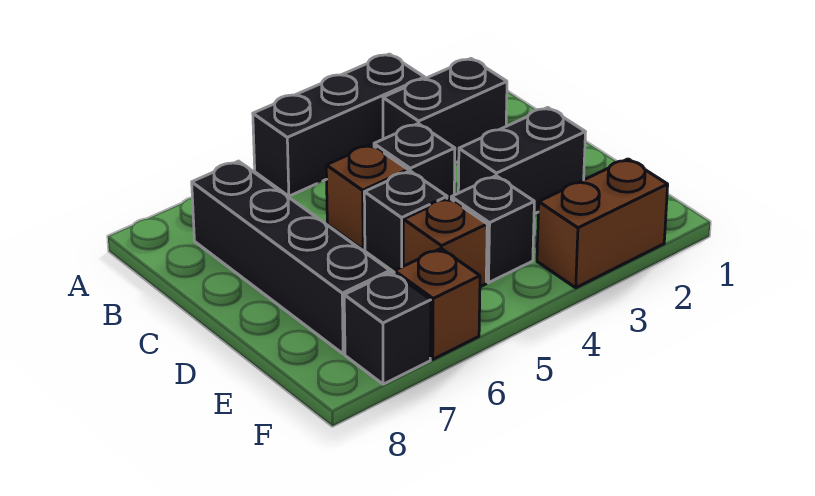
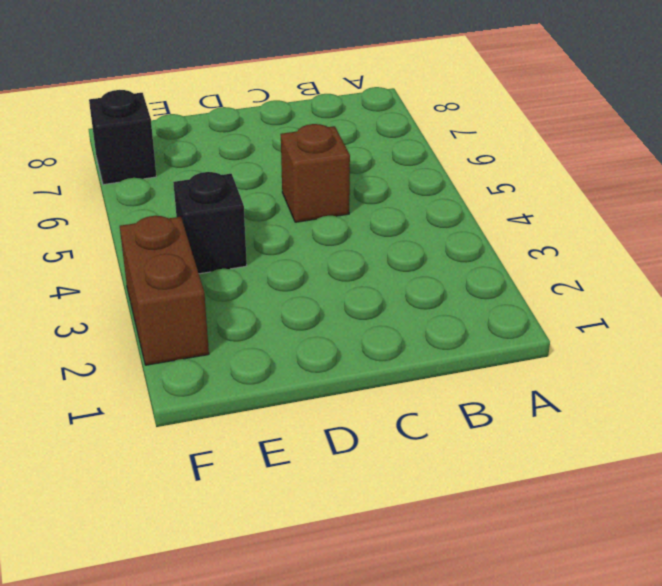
none -> black brick A3:A5 level 1
none -> black brick B2:B3 level 1
none -> black brick B7:E7 level 1

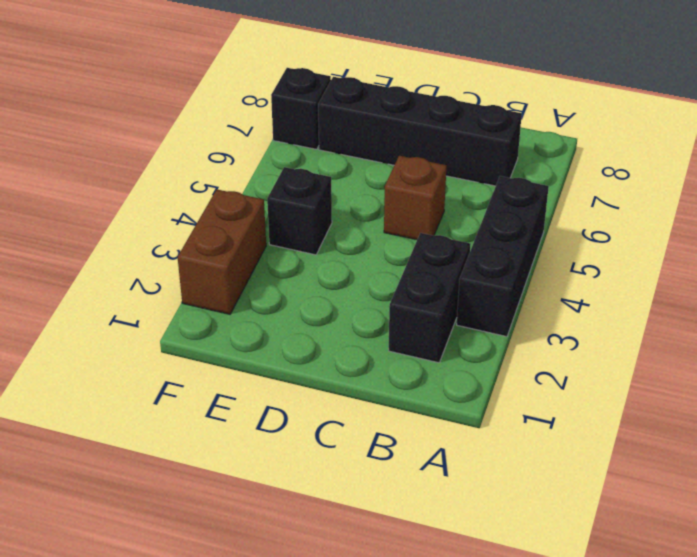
none -> black brick C4 level 1
none -> black brick D2:D3 level 1
none -> black brick D5 level 1

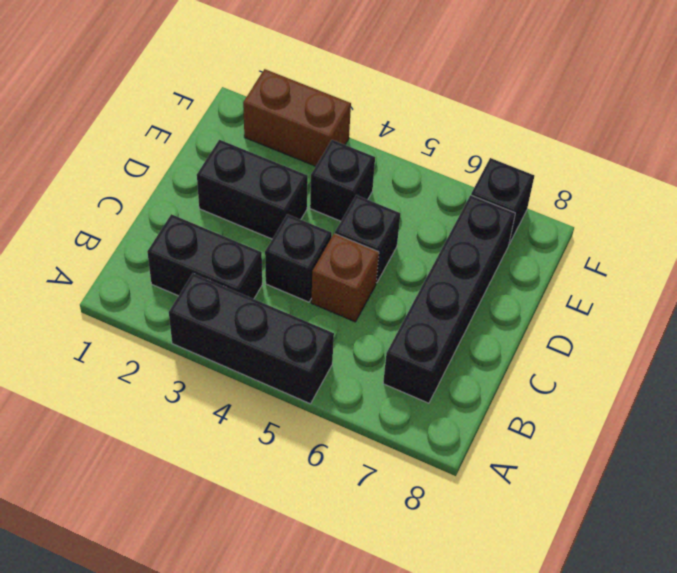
none -> brown brick E5 level 1
none -> brown brick F6 level 1

